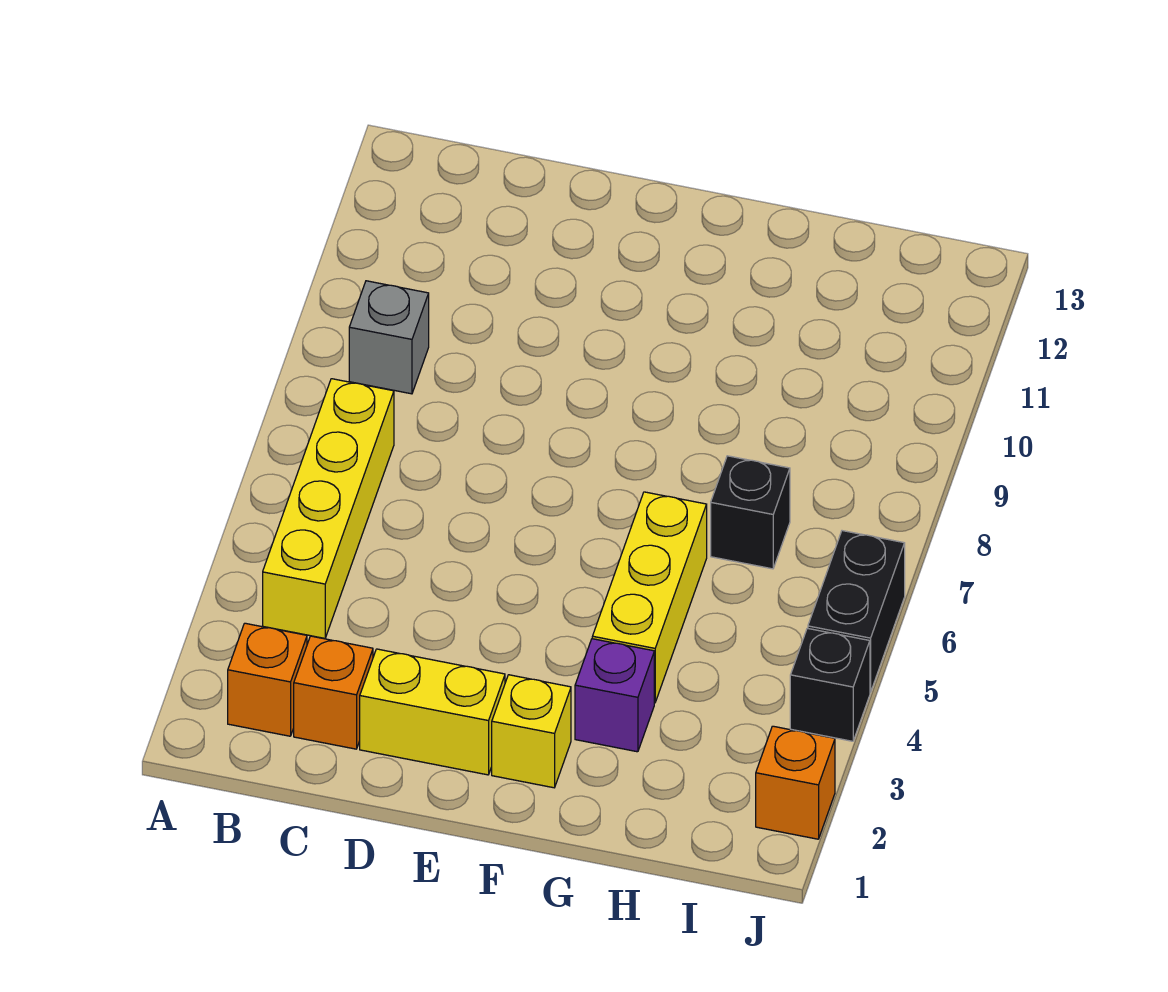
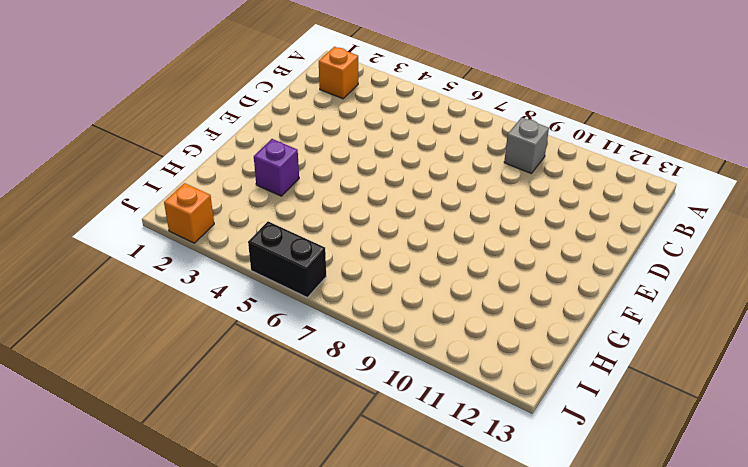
none -> yellow brick B4:B7 level 1
none -> orange brick C2 level 1
none -> yellow brick D2:E2 level 1

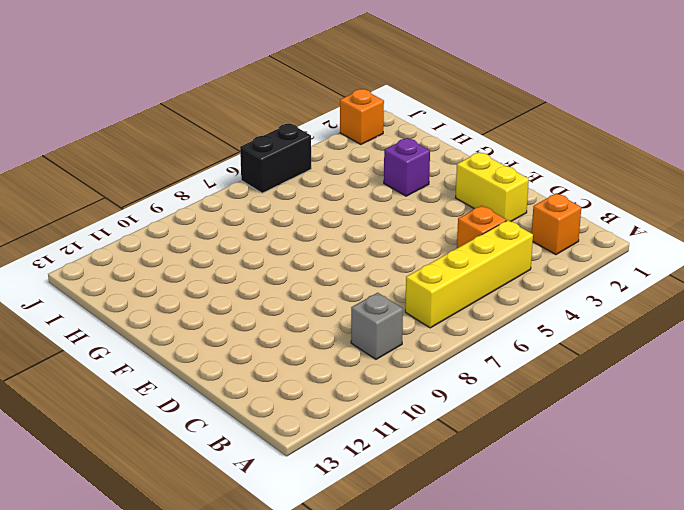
orange brick C4 level 1 -> orange brick C2 level 1
none -> yellow brick F2 level 1
none -> yellow brick G4:G6 level 1
none -> black brick H7 level 1

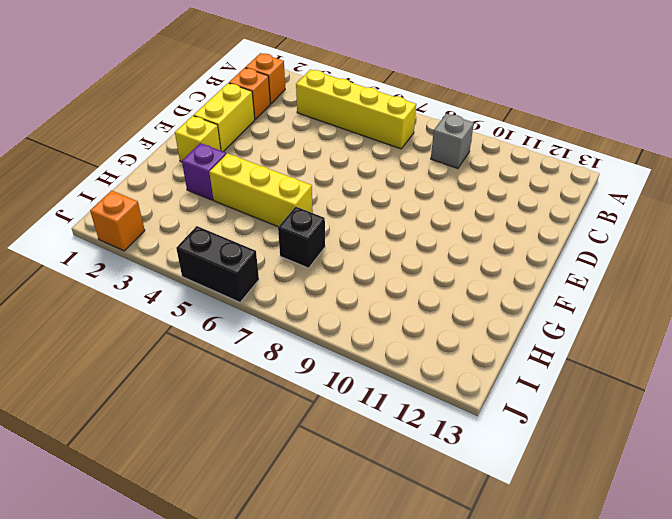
none -> black brick J4 level 1

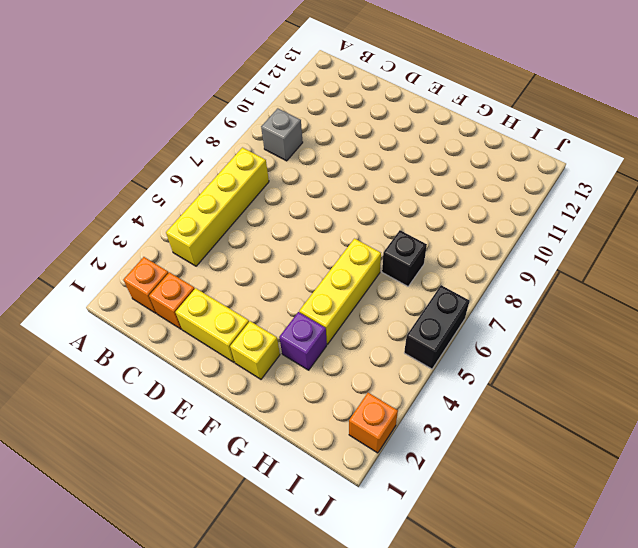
none -> black brick J4 level 1

